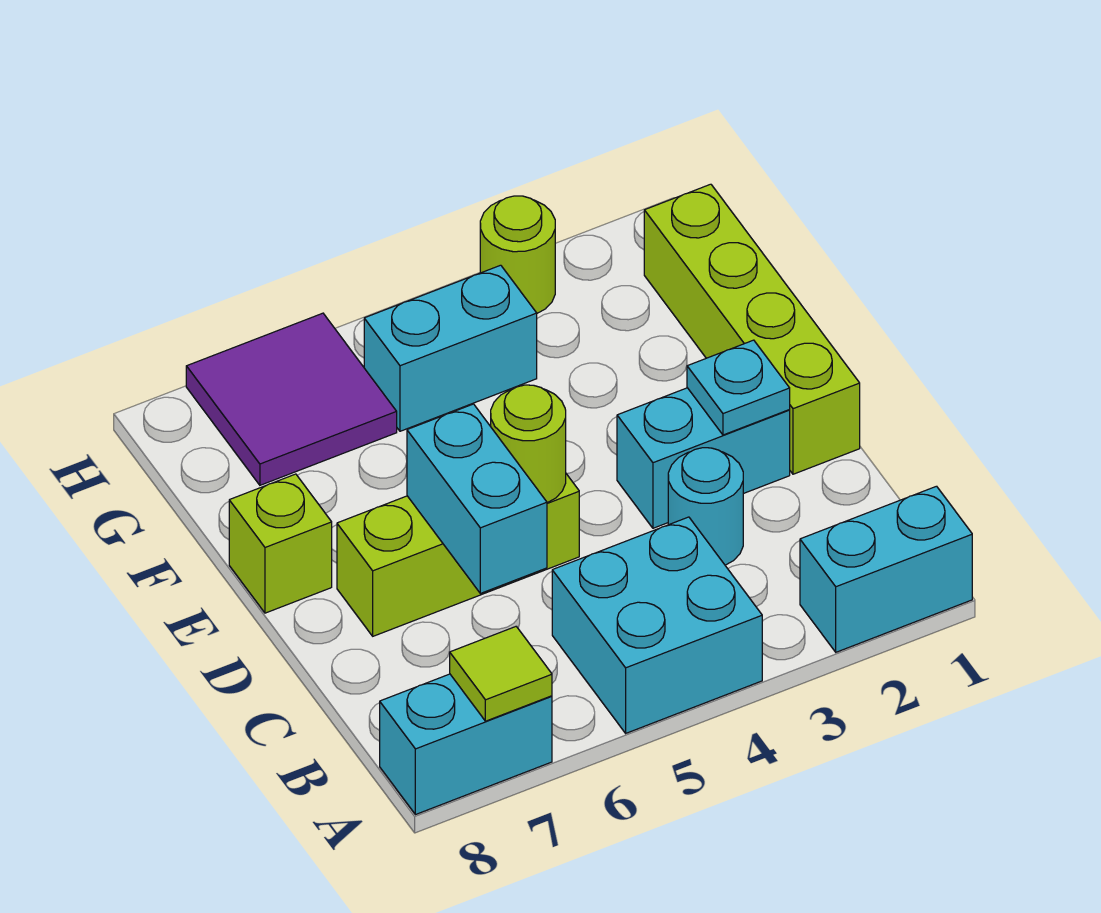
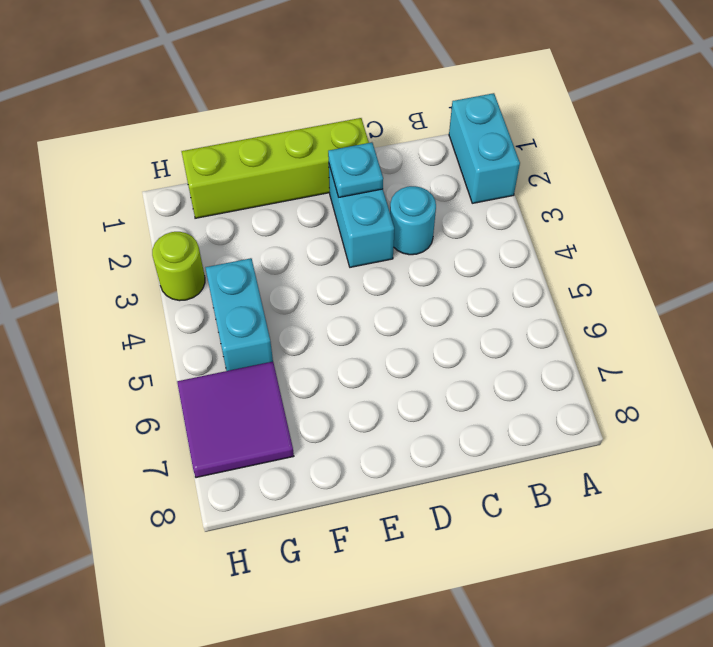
none -> cyan brick A4:B5 level 1
none -> cyan brick A7:A8 level 1
none -> lime brick D5:D7 level 1

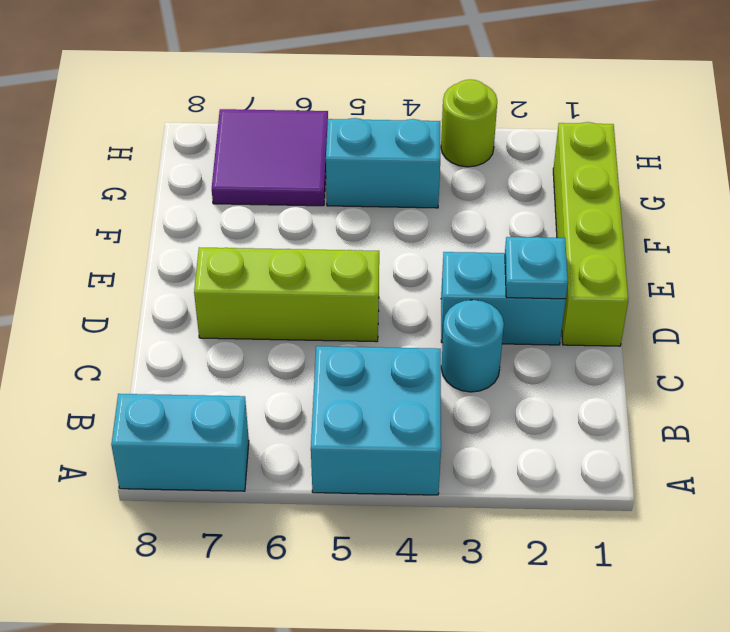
none -> cyan brick A1:A2 level 1
none -> lime brick E8 level 1
none -> lime tile A7 level 2

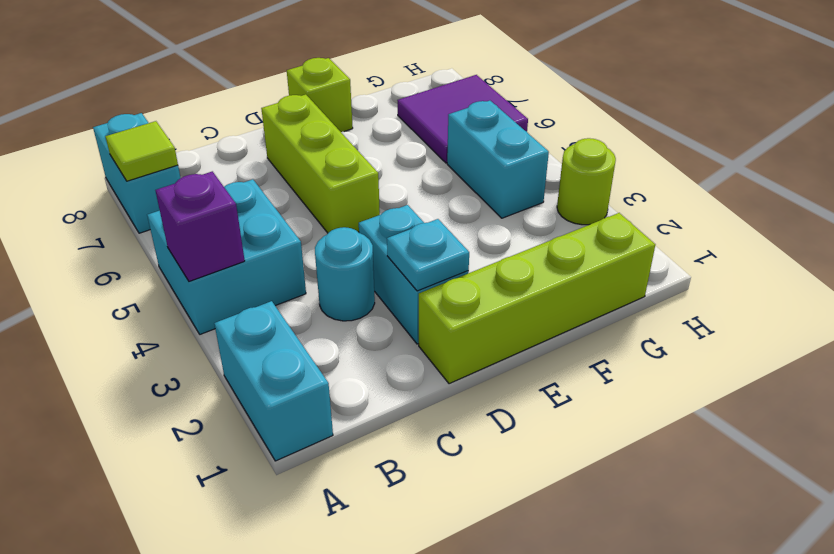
purple brick A4 level 2 -> none
none -> cyan brick C6:D6 level 2
none -> lime round brick D5 level 2

